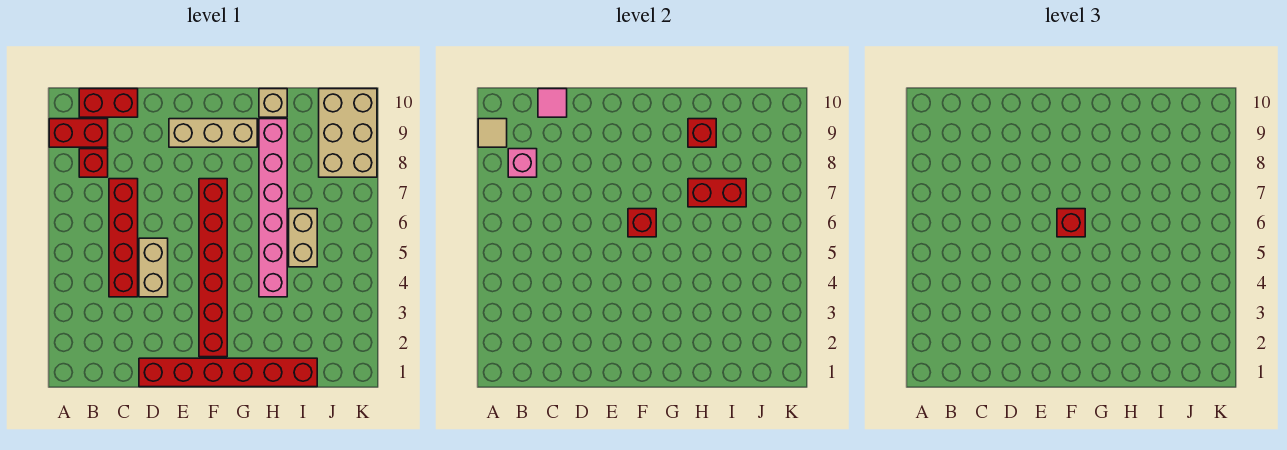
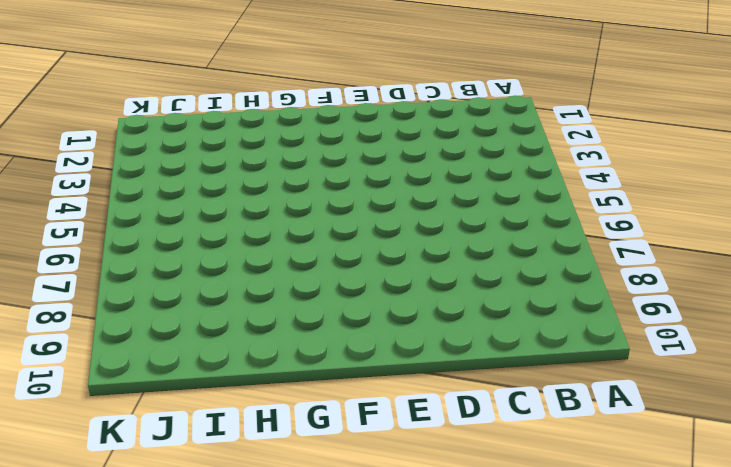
none -> red brick A9:B9 level 1
none -> red brick B8 level 1
none -> red brick B10:C10 level 1

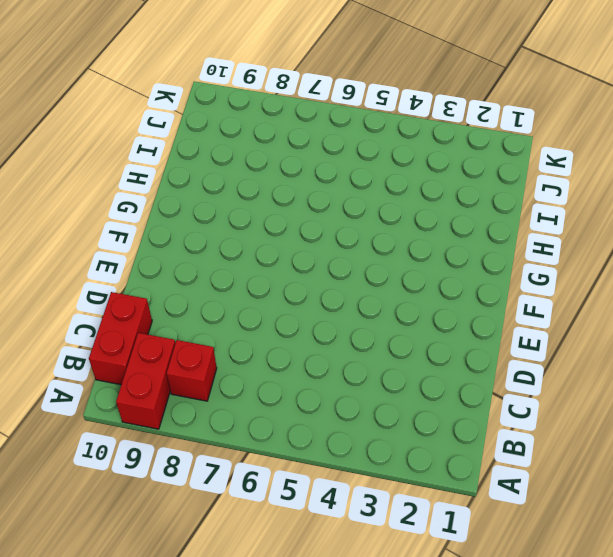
none -> red brick C4:C7 level 1
none -> red brick D1:I1 level 1
none -> tan brick D4:D5 level 1

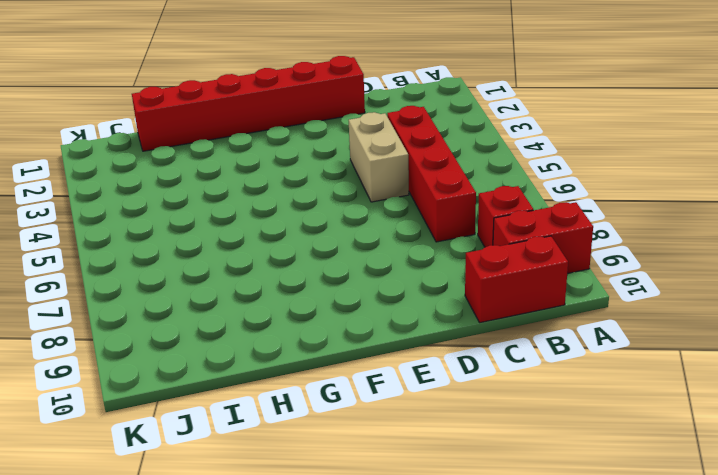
none -> tan brick E9:G9 level 1
none -> red brick F2:F7 level 1
none -> pink brick H4:H9 level 1

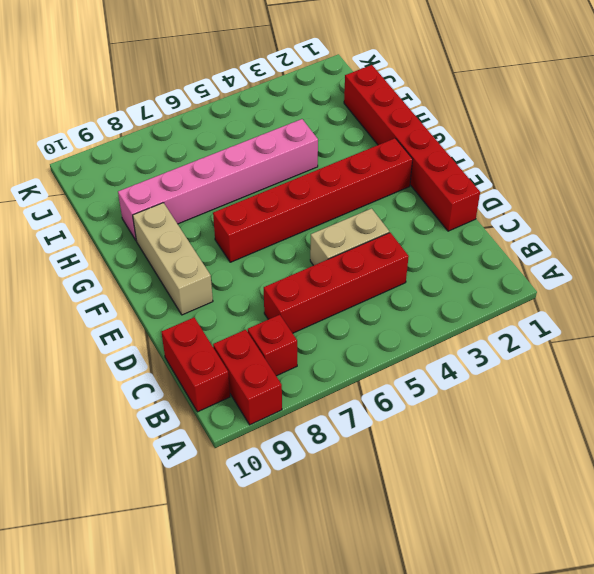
none -> tan brick H10 level 1
none -> tan brick I5:I6 level 1
none -> tan brick J8:K10 level 1

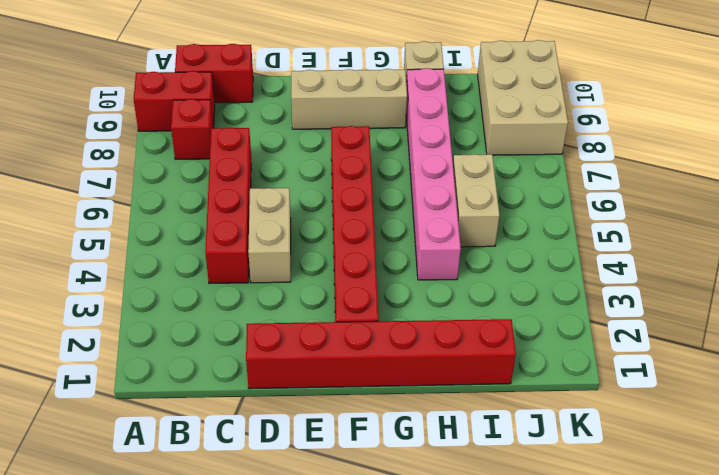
none -> tan tile A9 level 2
none -> pink brick B8 level 2
none -> pink tile C10 level 2

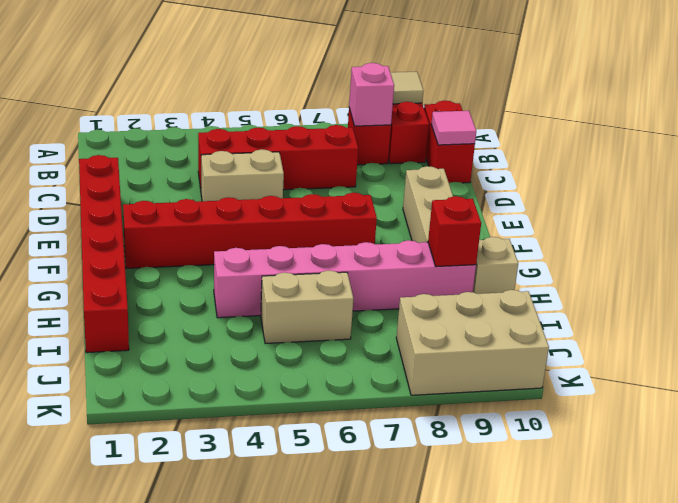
none -> red brick F6 level 2
none -> red brick H7:I7 level 2
none -> red brick F6 level 3

